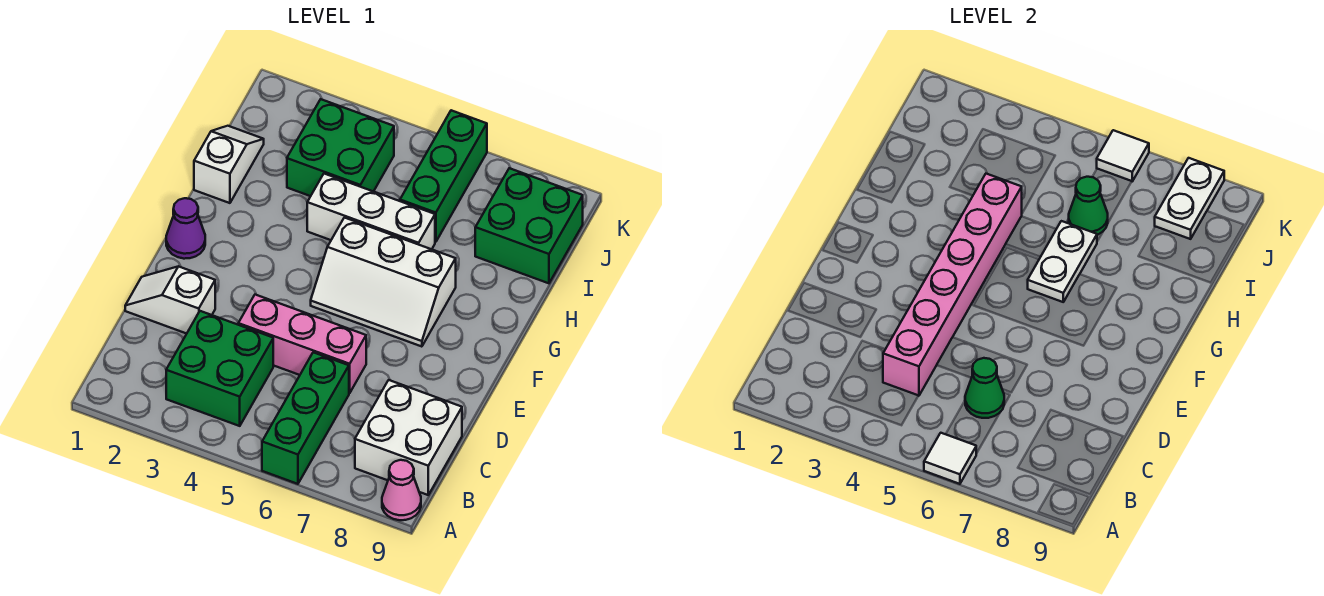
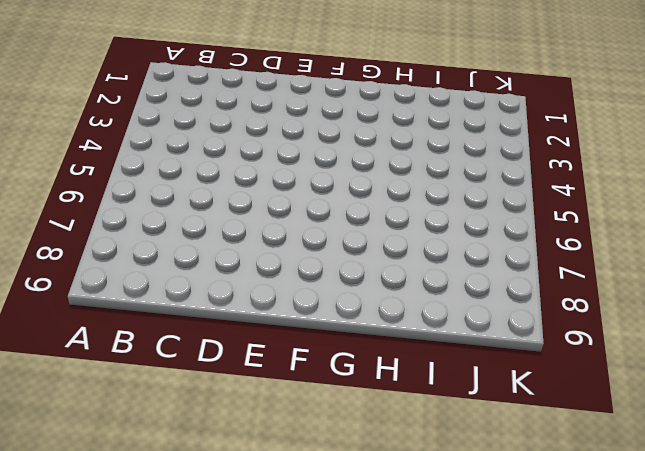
none -> green brick A6:C6 level 1
none -> pink cone A9 level 1
none -> green brick B3:C4 level 1

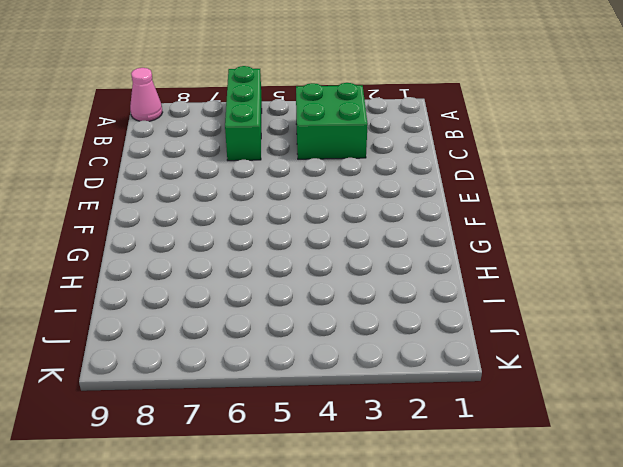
none -> white brick B8:C9 level 1
none -> white slope D1:D2 level 1 top 2
none -> pink brick D4:D6 level 1

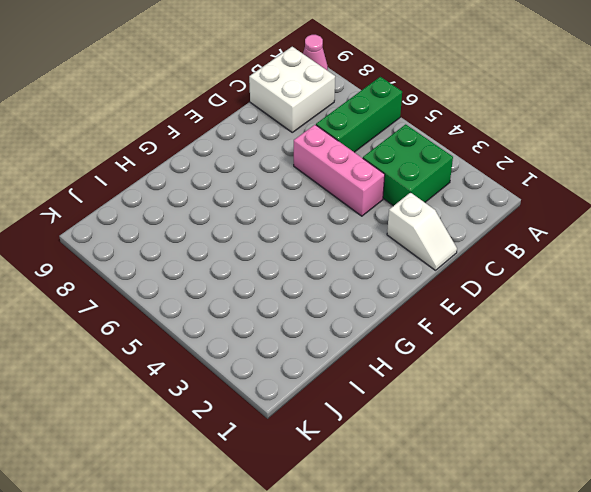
none -> purple cone F1 level 1
none -> white slope F5:G7 level 1 top G
none -> white slope H1:I1 level 1 top H

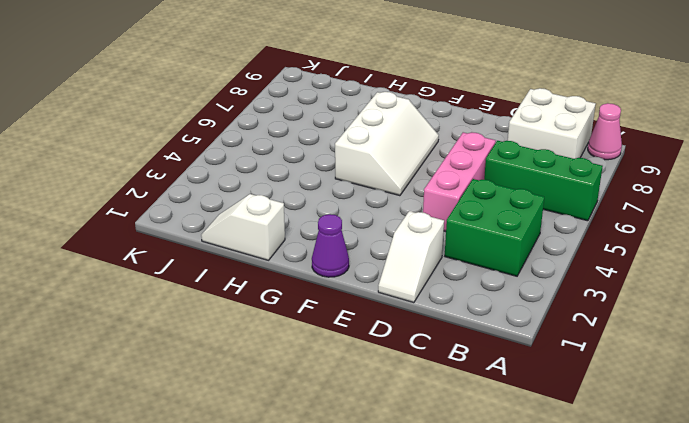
none -> white brick H4:H6 level 1
none -> green brick I3:J4 level 1
none -> green brick I6:K6 level 1

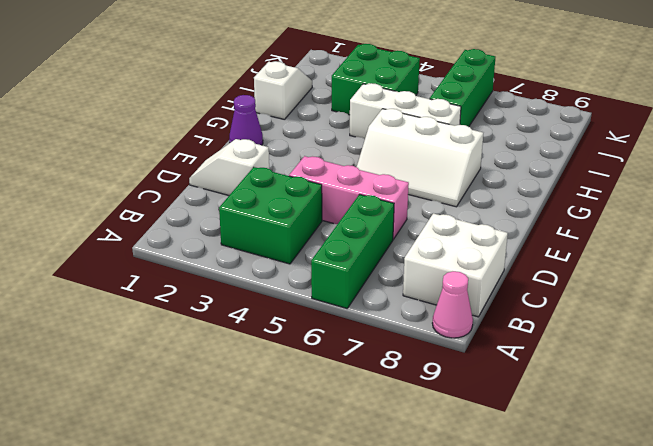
none -> green brick I8:J9 level 1
none -> white tile A6 level 2
none -> pink brick C4:H4 level 2

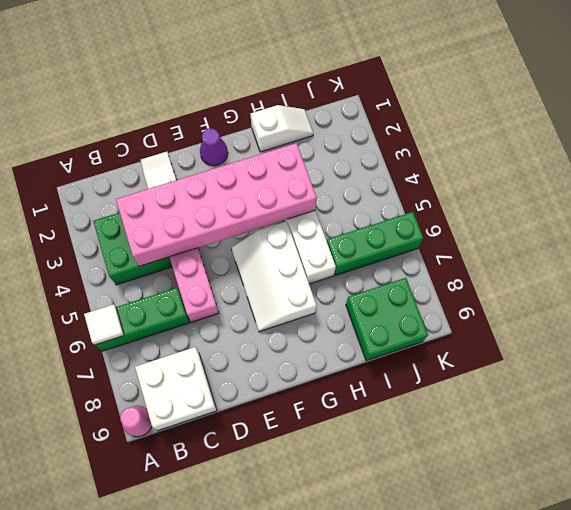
pink brick C3:H4 level 2 -> pink brick C4:H4 level 2
none -> green brick I3:J4 level 1
none -> green cone C6 level 2
none -> white plate G6:H6 level 2

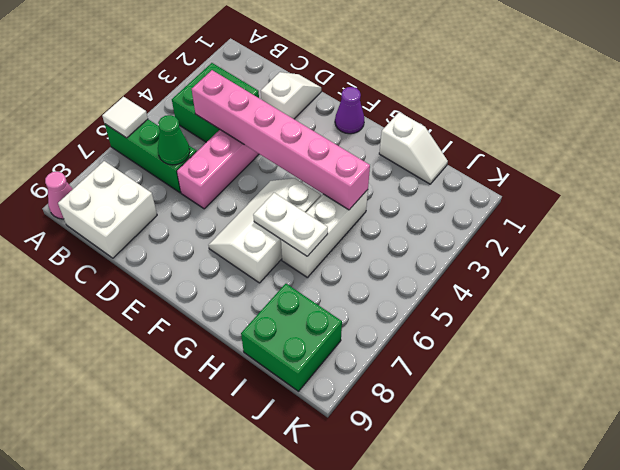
none -> green brick I3:J4 level 1
none -> green brick I6:K6 level 1
none -> green cone I6 level 2

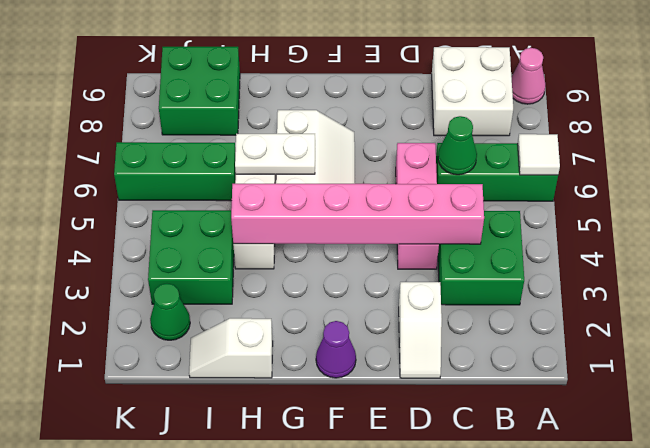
green cone J2 level 1 -> green cone I6 level 2
none -> white plate J8:K8 level 2
none -> white tile K6 level 2

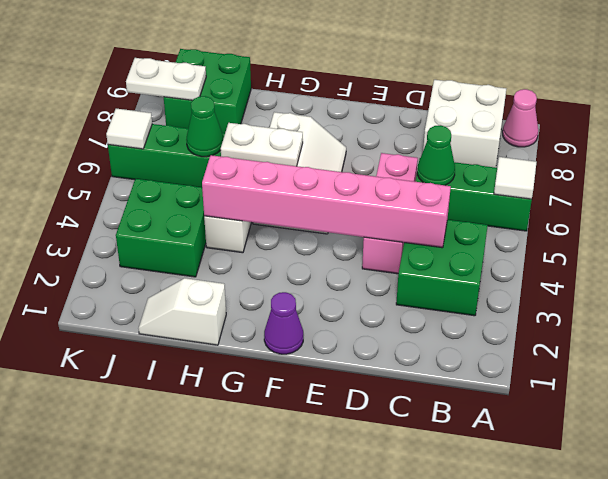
none -> white slope D1:D2 level 1 top 2

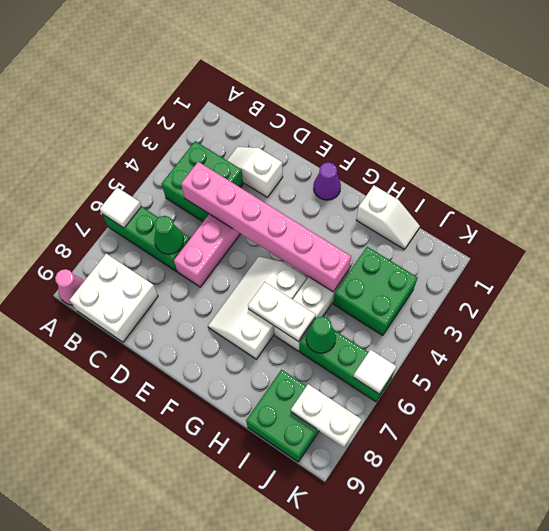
white slope C2:D2 level 1 top D -> white slope D1:D2 level 1 top 2

